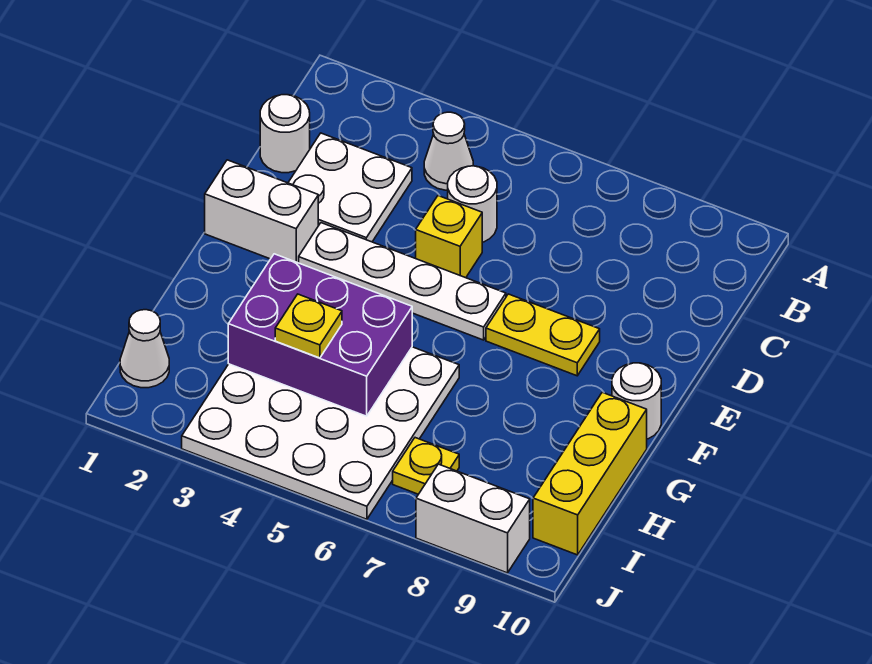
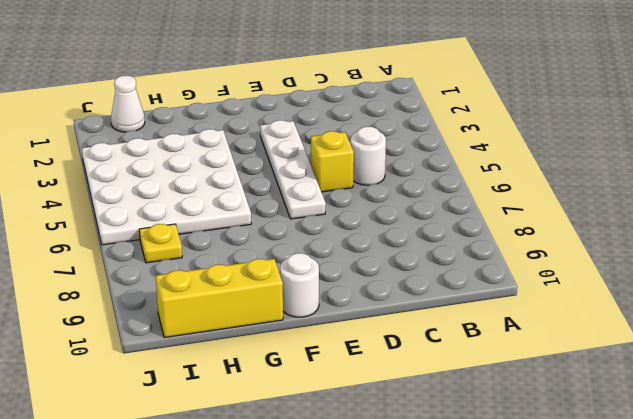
none -> white cone B4 level 1
none -> white round brick C1 level 1
none -> white plate C2:D3 level 1

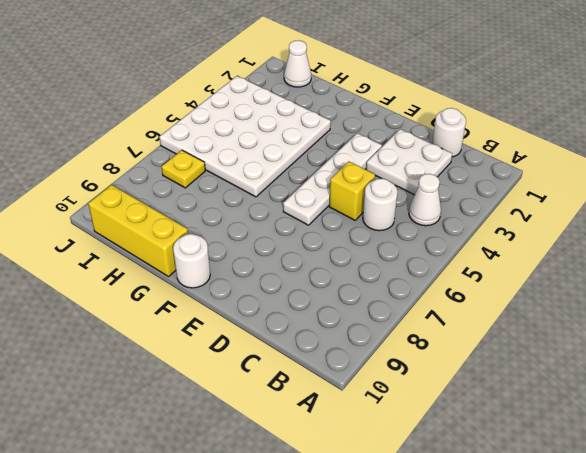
none -> white brick E1:E2 level 1
none -> yellow plate E7:E8 level 1
none -> white brick J8:J9 level 1

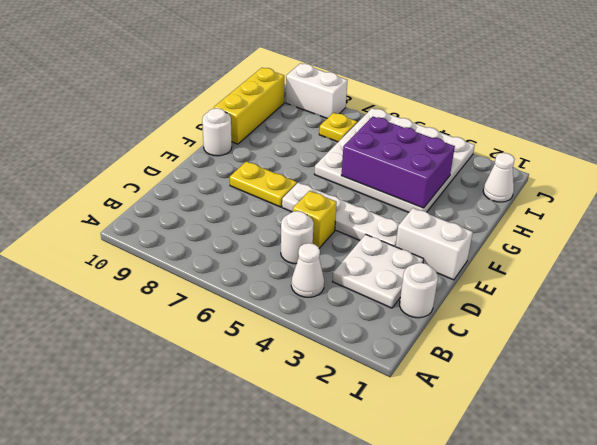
none -> yellow plate H4 level 3

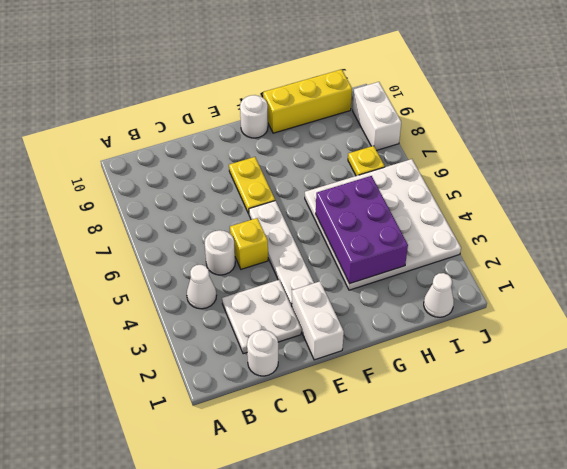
none -> yellow plate H4 level 3

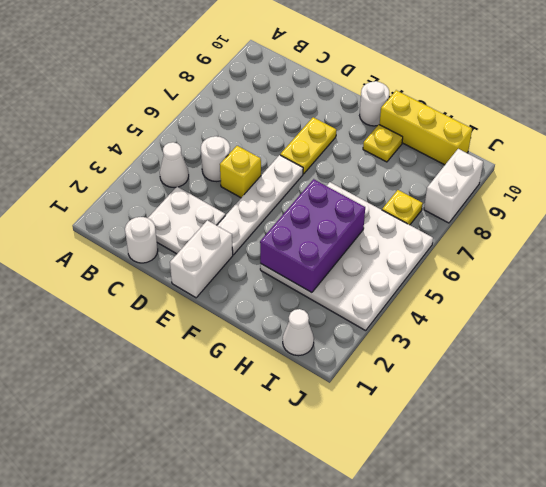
yellow plate G9 level 1 -> yellow plate H4 level 3

